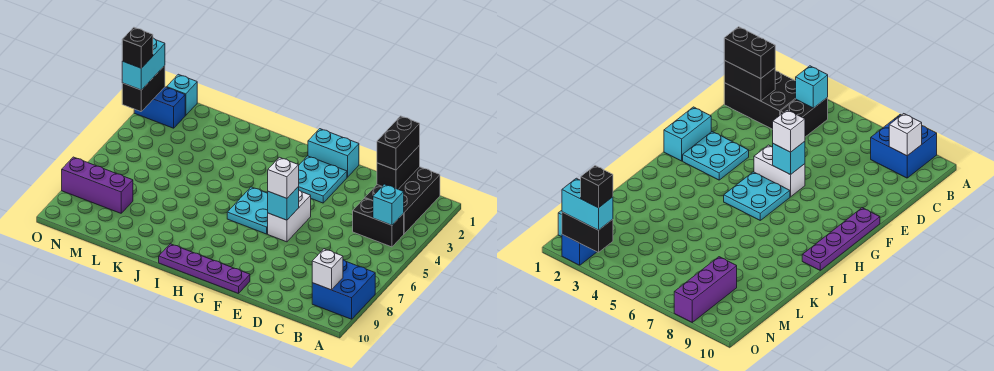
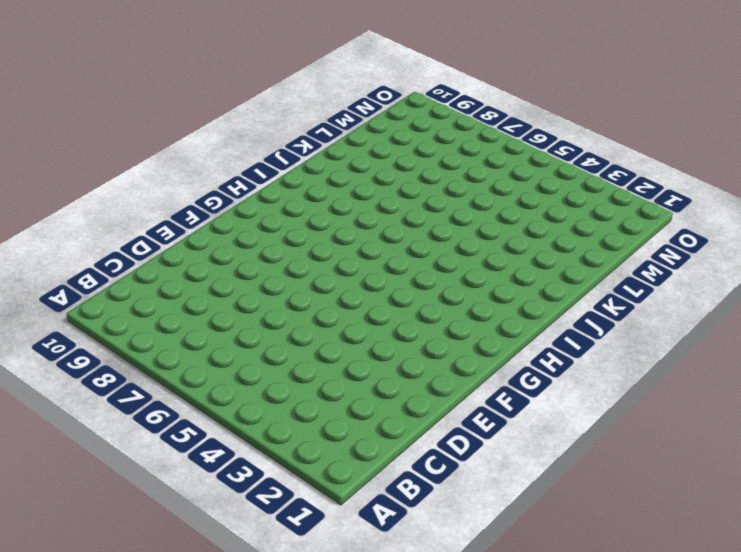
none -> blue brick A8:B9 level 1
none -> black brick B1:C3 level 1
none -> black brick B4:C4 level 1

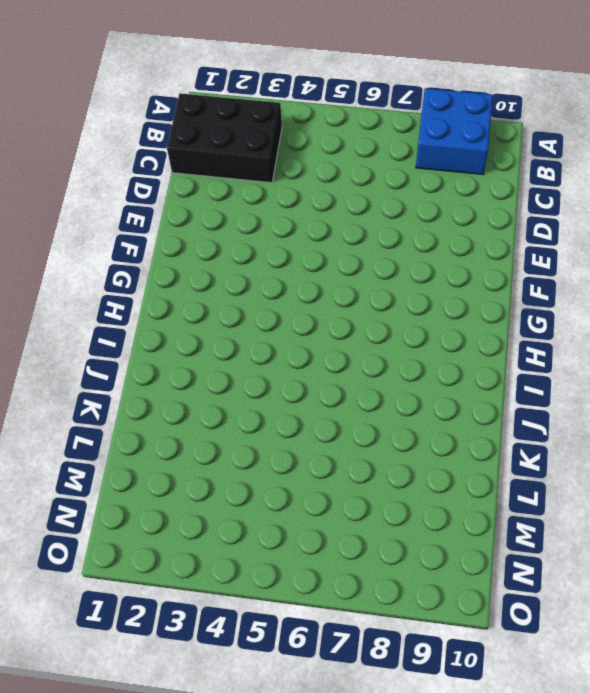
none -> black brick B4:C4 level 1
none -> cyan brick F1:G1 level 1
none -> cyan plate F2:G3 level 1

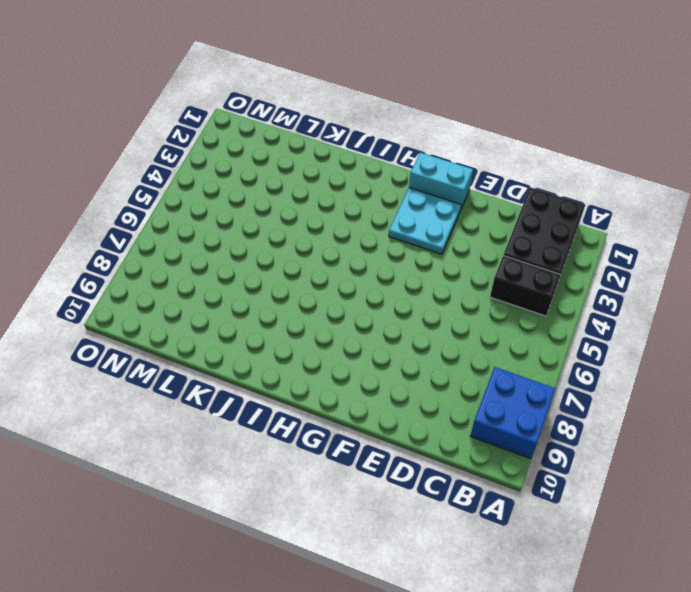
none -> white brick F5:F6 level 1
none -> purple plate F10:I10 level 1
none -> cyan plate G5:H6 level 1

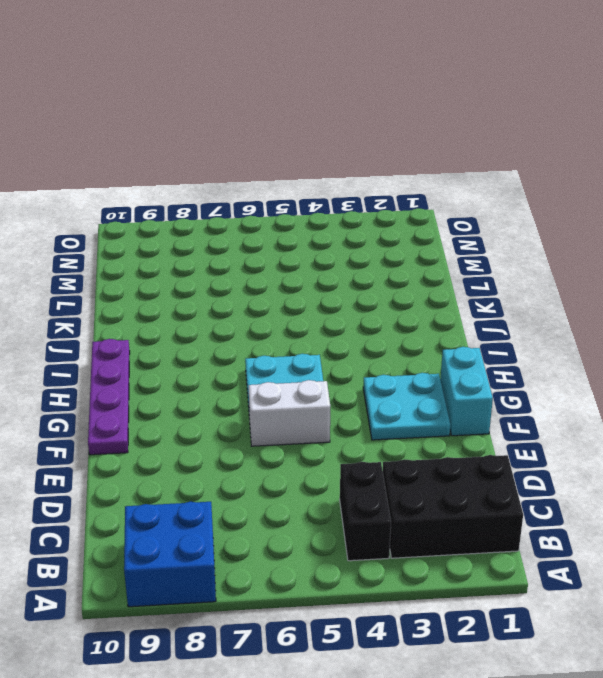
none -> purple brick M8:O8 level 1
none -> cyan brick N1 level 1
none -> blue brick N2:O2 level 1

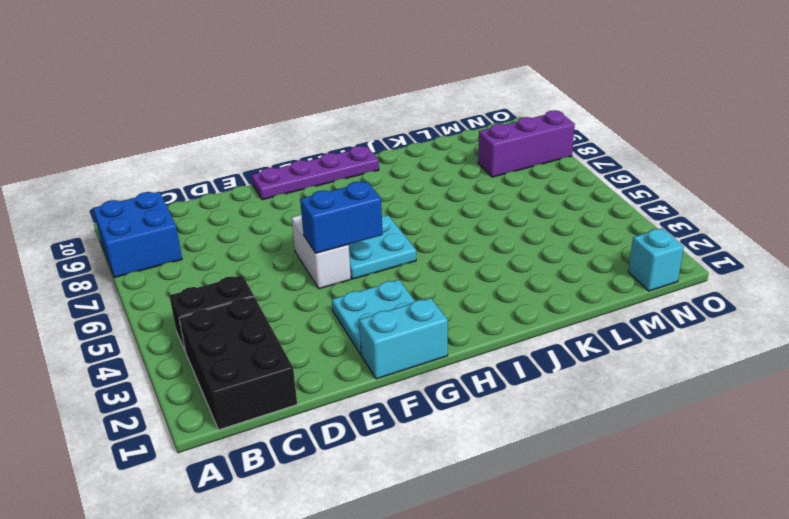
blue brick F5:G5 level 2 -> blue brick N2:O2 level 1
none -> cyan brick B4 level 2
none -> white brick B9 level 2
none -> black brick C1:C2 level 2

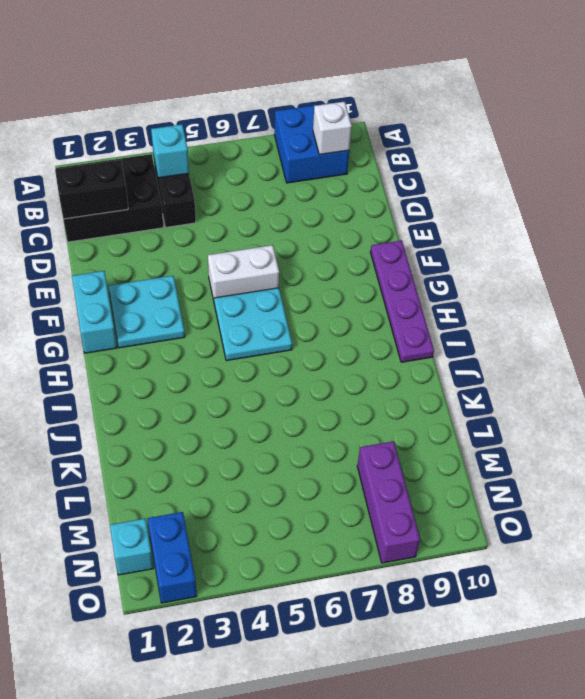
none -> cyan brick F6 level 2
none -> black brick O2:O3 level 2
none -> black brick C1:C2 level 3

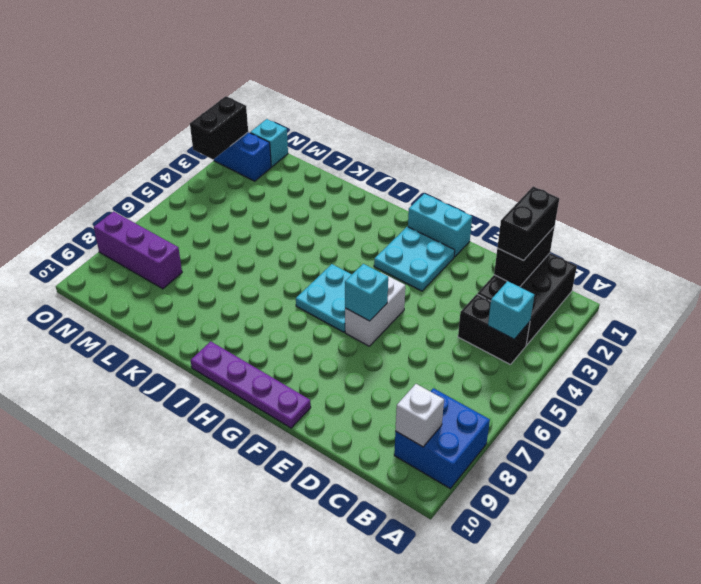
none -> white brick F6 level 3
none -> cyan brick O2:O3 level 3
none -> black brick O3 level 4

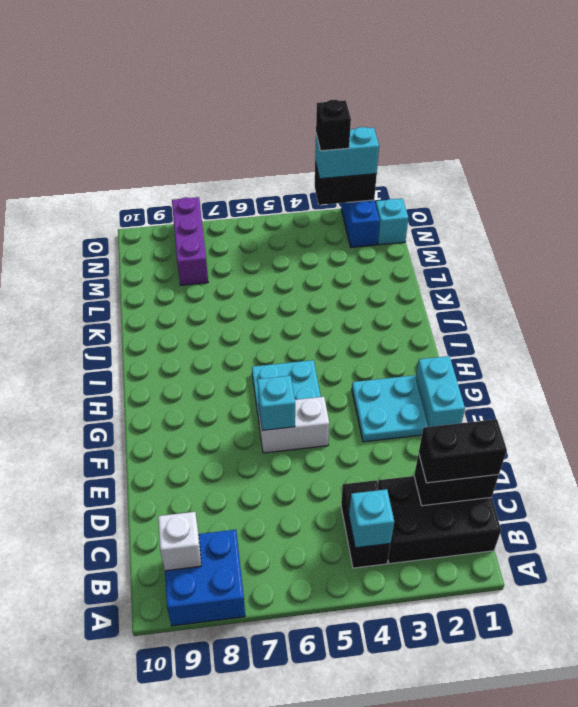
none -> purple plate F10:I10 level 1
none -> white brick F6 level 3

